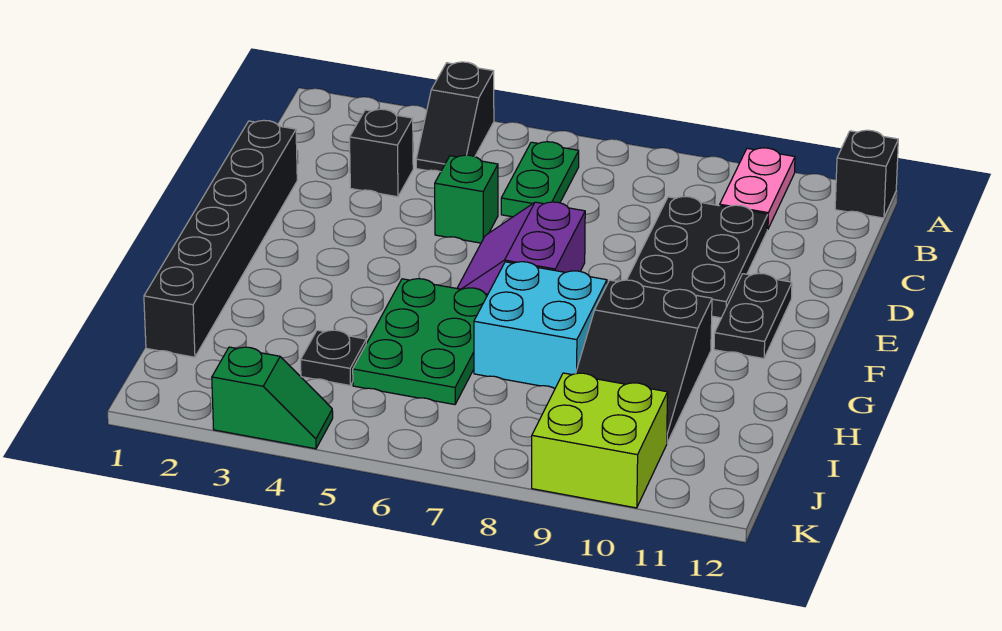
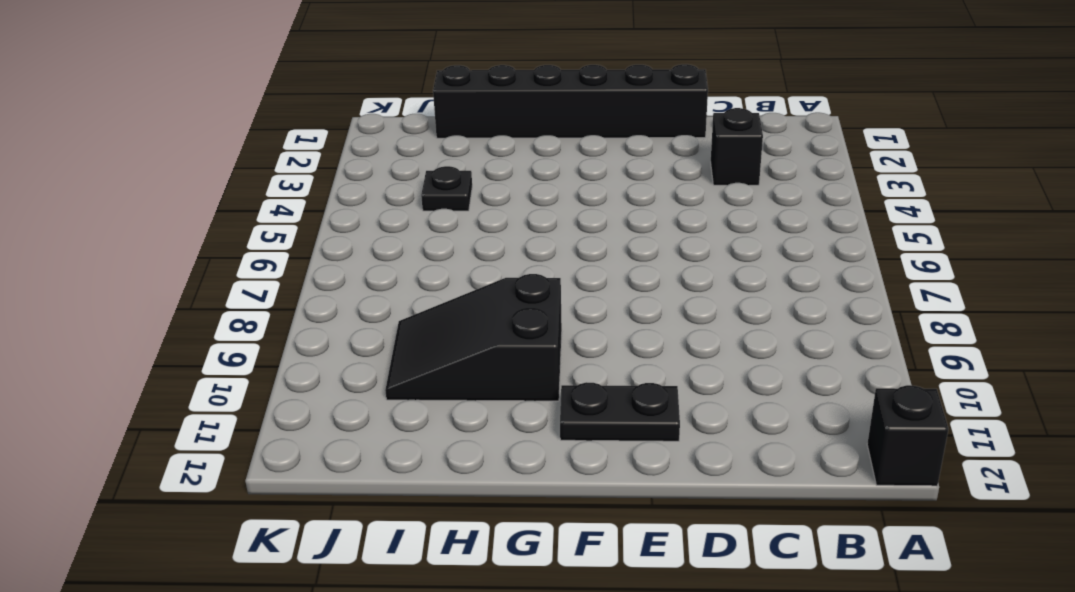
none -> black slope A4:B4 level 1 top A
none -> pink plate A10:B10 level 1
none -> green plate B6:C6 level 1

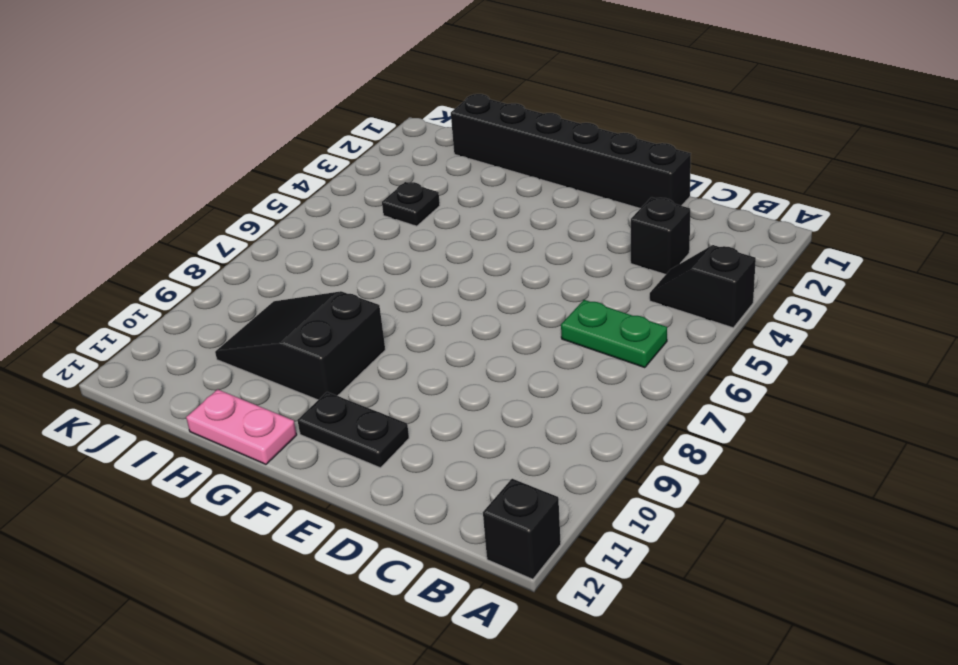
pink plate G12:H12 level 1 -> pink plate A10:B10 level 1
none -> black plate C9:E10 level 1
none -> green brick D5 level 1
none -> purple slope E6:F7 level 1 top 7

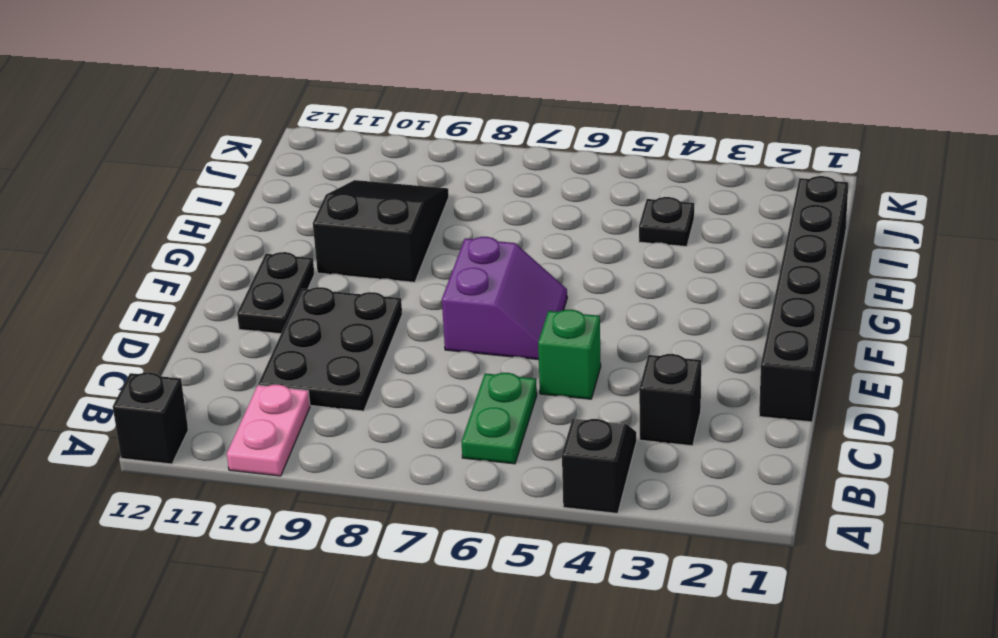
none -> green plate G5:I6 level 1
none -> cyan brick G7:H8 level 1
none -> lime brick J9:K10 level 1

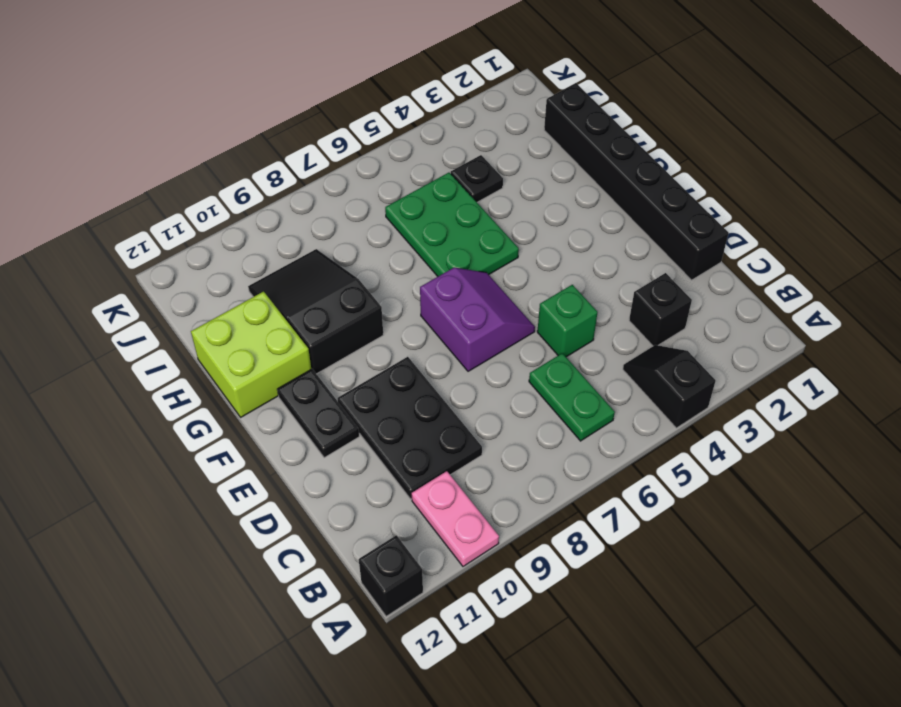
lime brick G11:H12 level 1 -> lime brick J9:K10 level 1
none -> cyan brick G7:H8 level 1
none -> green slope K3:K4 level 1 top 3

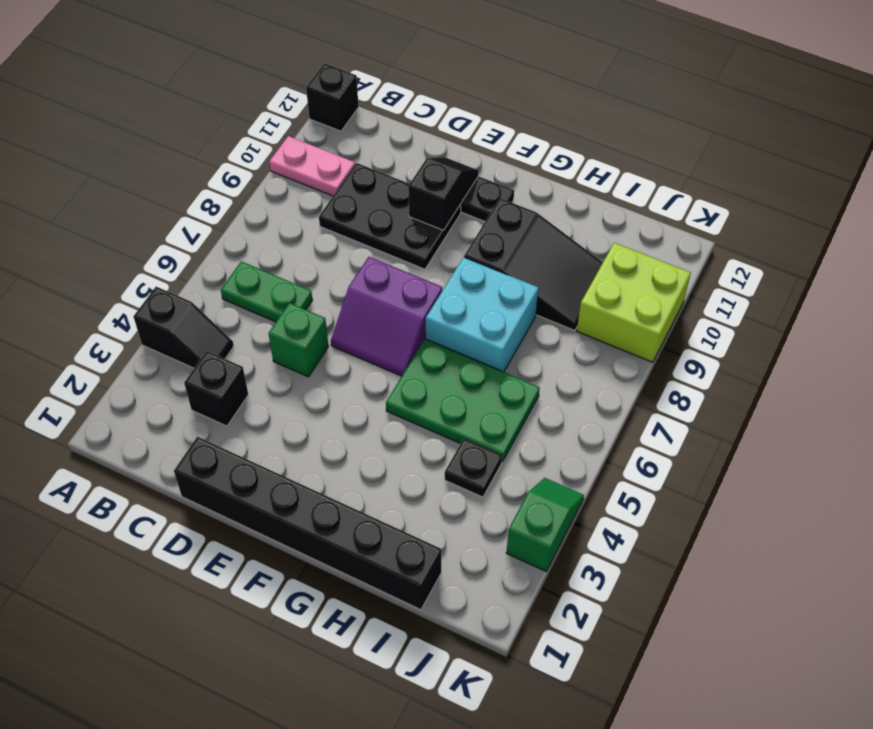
black slope E10:E11 level 2 top 10 -> none

